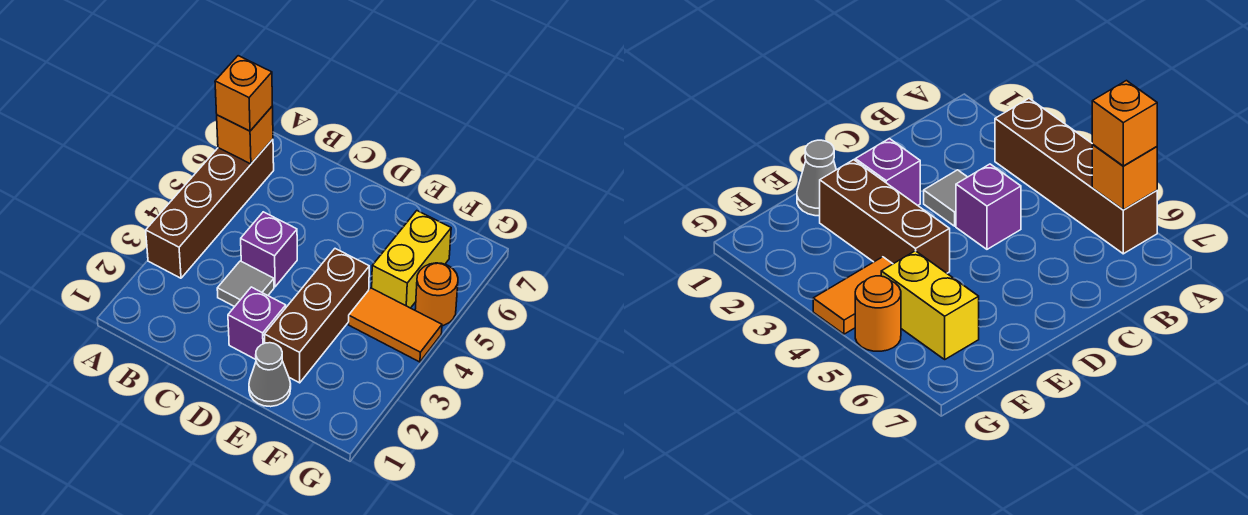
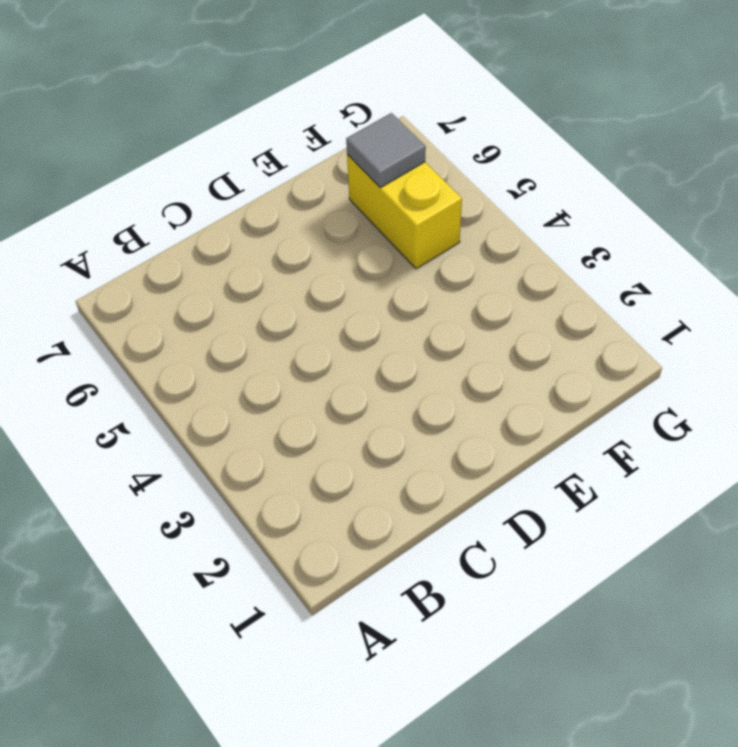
grey tile F6 level 2 -> grey tile C3 level 1
none -> brown brick A3:A6 level 1
none -> purple brick C4 level 1

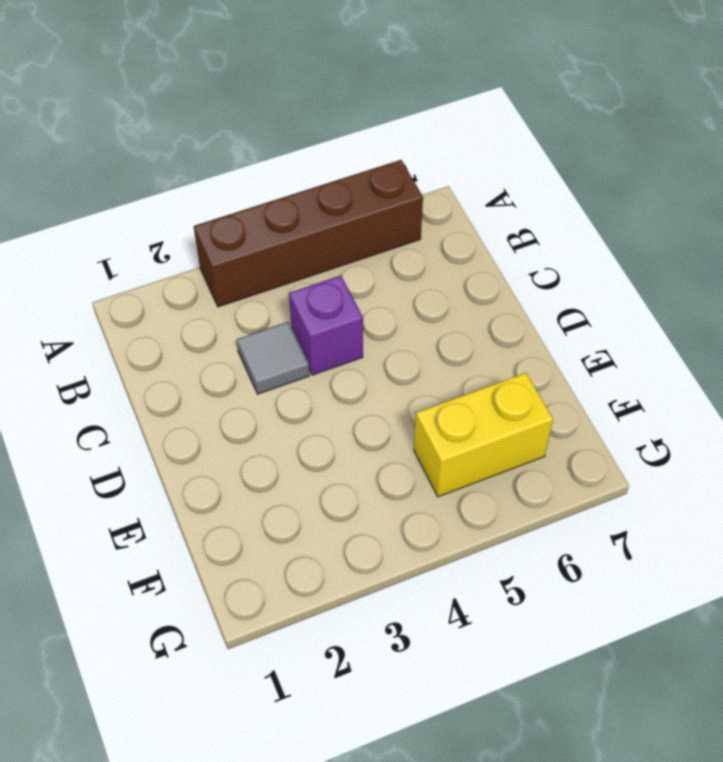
none -> purple brick D2 level 1
none -> grey cone E1 level 1

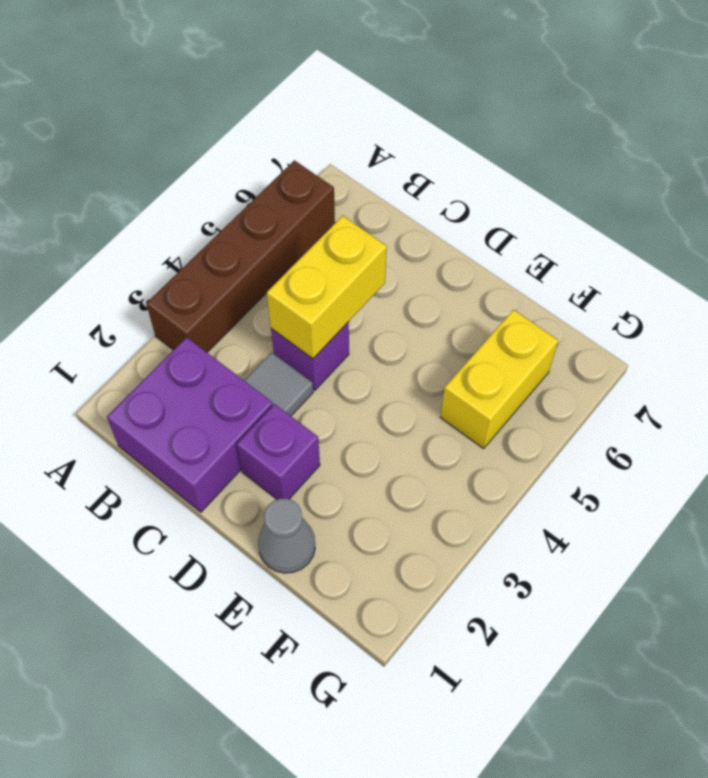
purple brick B1:C2 level 1 -> none
yellow brick C4:C5 level 2 -> none
none -> brown brick E2:E4 level 1
none -> orange tile F4:G4 level 1

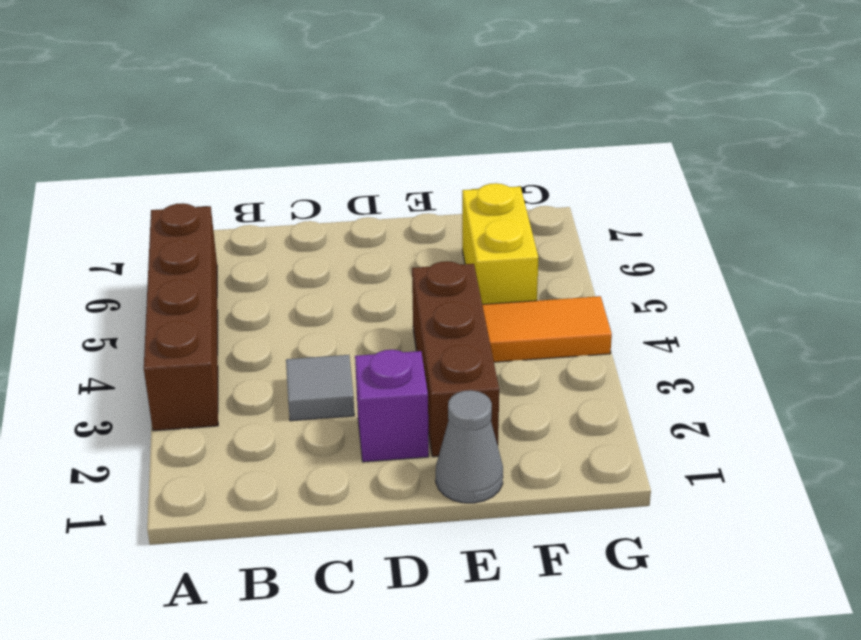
none -> purple brick C4 level 1
none -> orange round brick G5 level 1

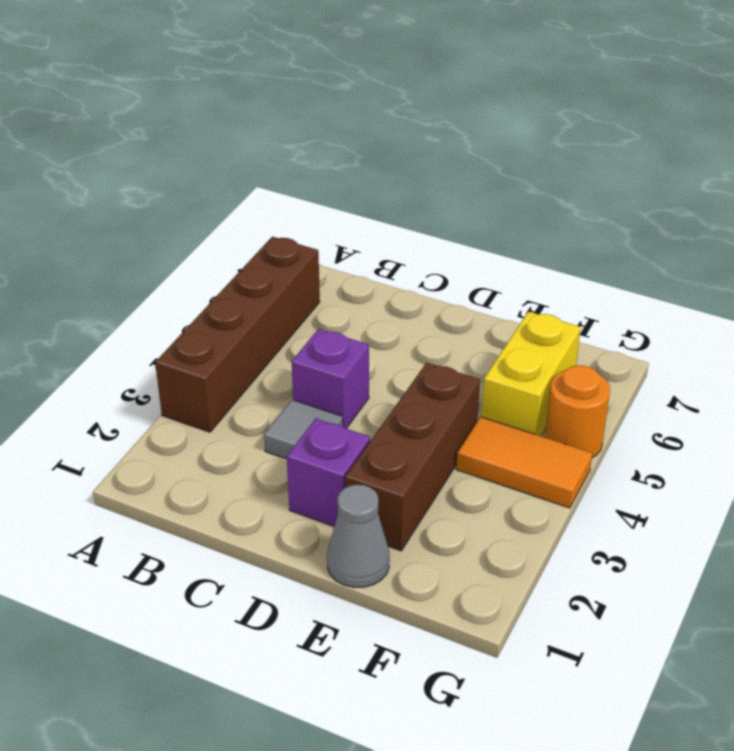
none -> orange brick A6 level 2
none -> orange brick A6 level 3

